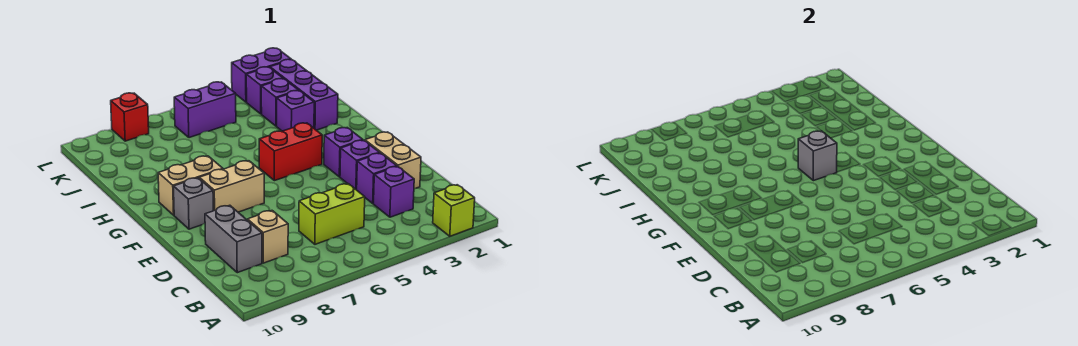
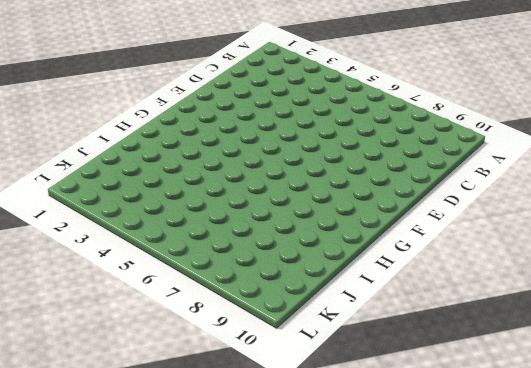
none -> lime brick A2 level 1
none -> purple brick C3 level 1
none -> lime brick C5:C6 level 1

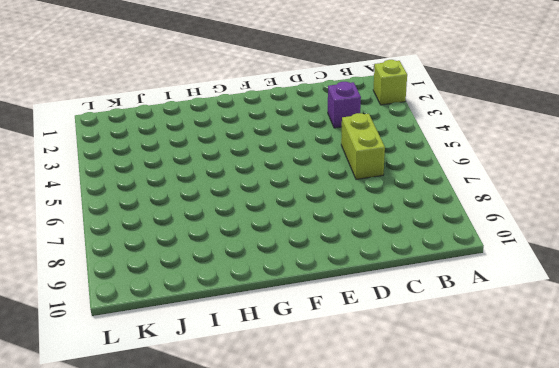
none -> tan brick C8 level 1
none -> grey brick C9:D9 level 1
none -> tan brick D2:E2 level 1

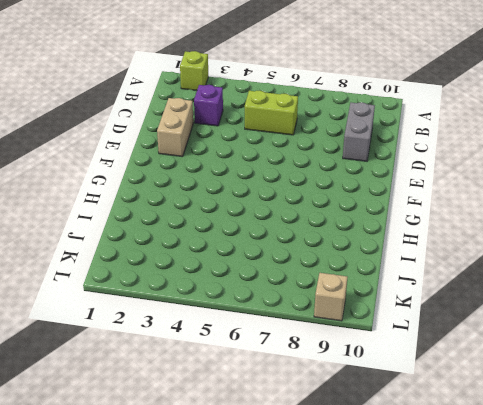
tan brick L9 level 1 -> tan brick C8 level 1
none -> purple brick D3 level 1
none -> purple brick E3 level 1
none -> purple brick F3 level 1

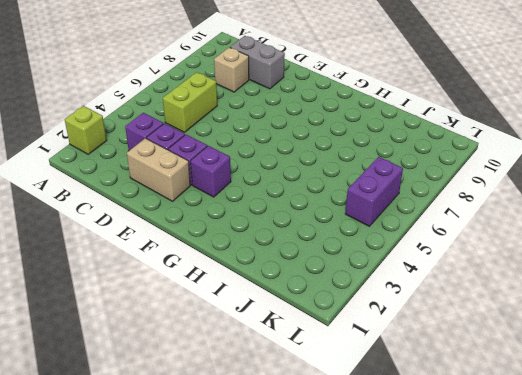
none -> tan brick F7:F8 level 1
none -> grey brick F9 level 1
none -> red brick G4:G5 level 1

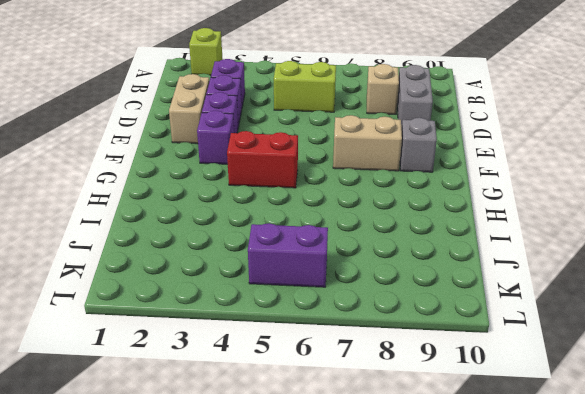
none -> tan brick G8:G9 level 1
none -> purple brick I2:K2 level 1
none -> purple brick I3 level 1

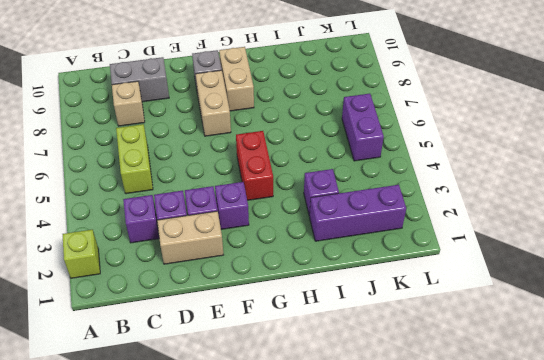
none -> purple brick J3 level 1
none -> purple brick K3 level 1
none -> purple brick L2:L3 level 1

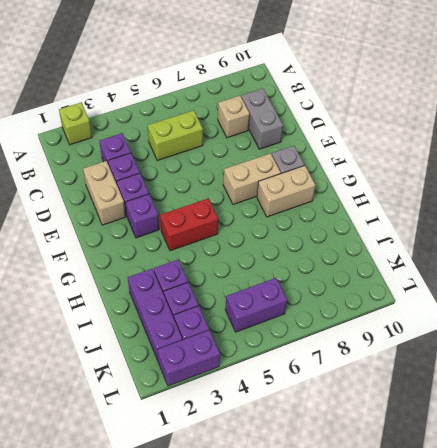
none -> red brick L8 level 1
none -> grey brick G5 level 2

